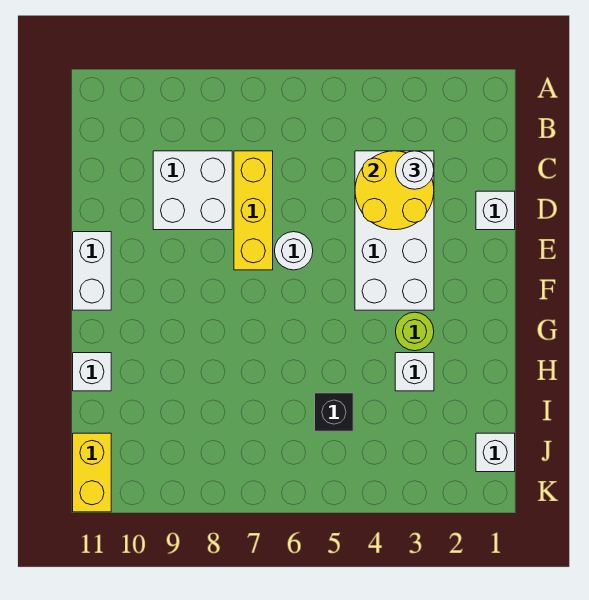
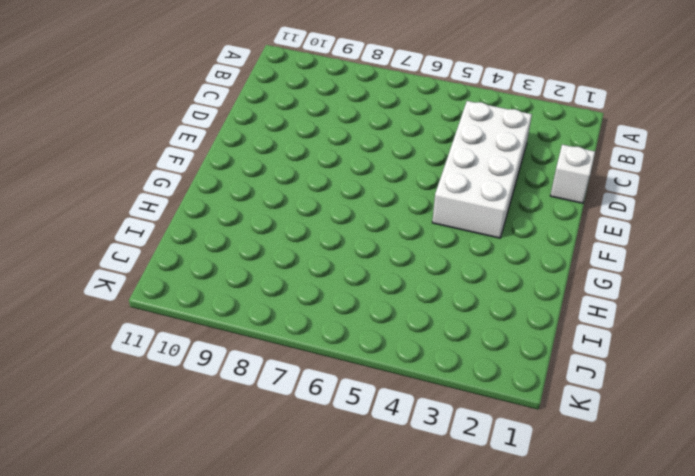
none -> yellow brick C7:E7 level 1
none -> white brick C8:D9 level 1
none -> white round brick E6 level 1

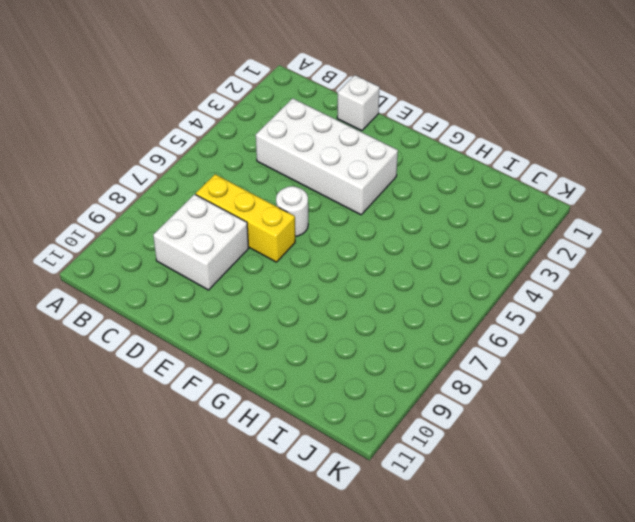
none -> white brick E11:F11 level 1
none -> lime round brick G3 level 1
none -> white brick H3 level 1

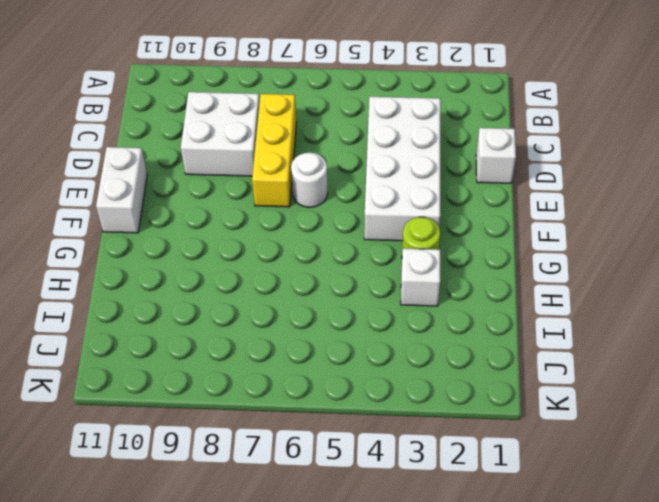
none -> white brick H11 level 1
none -> black brick I5 level 1
none -> white brick J1 level 1

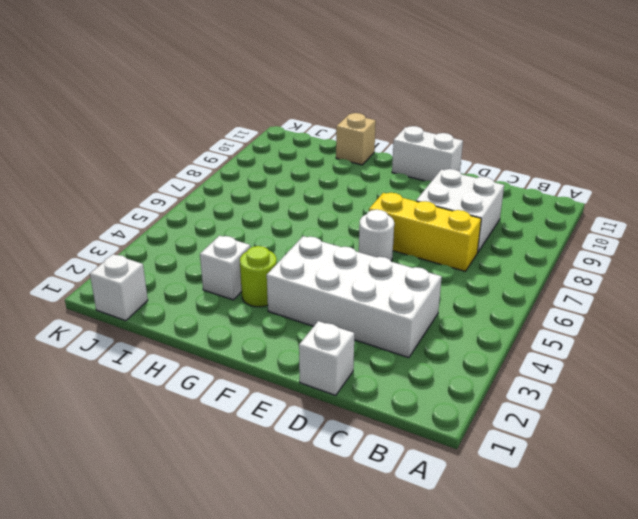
tan brick H11 level 1 -> white brick H11 level 1
none -> black brick I5 level 1
none -> yellow brick J11:K11 level 1
none -> yellow round brick C3:D4 level 2

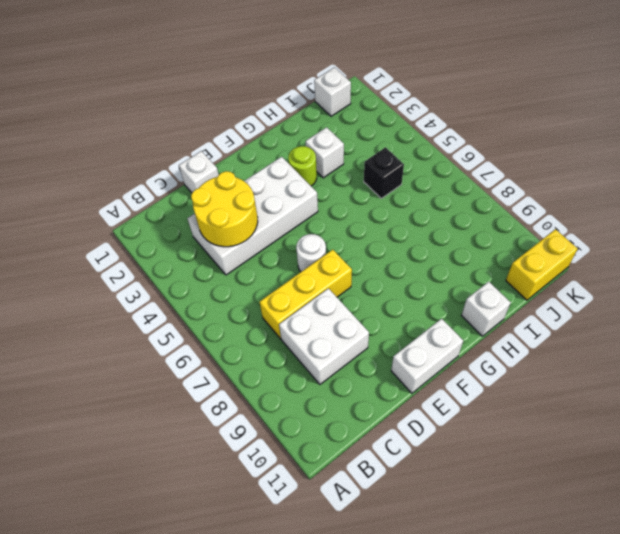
none -> white round brick C3 level 3

